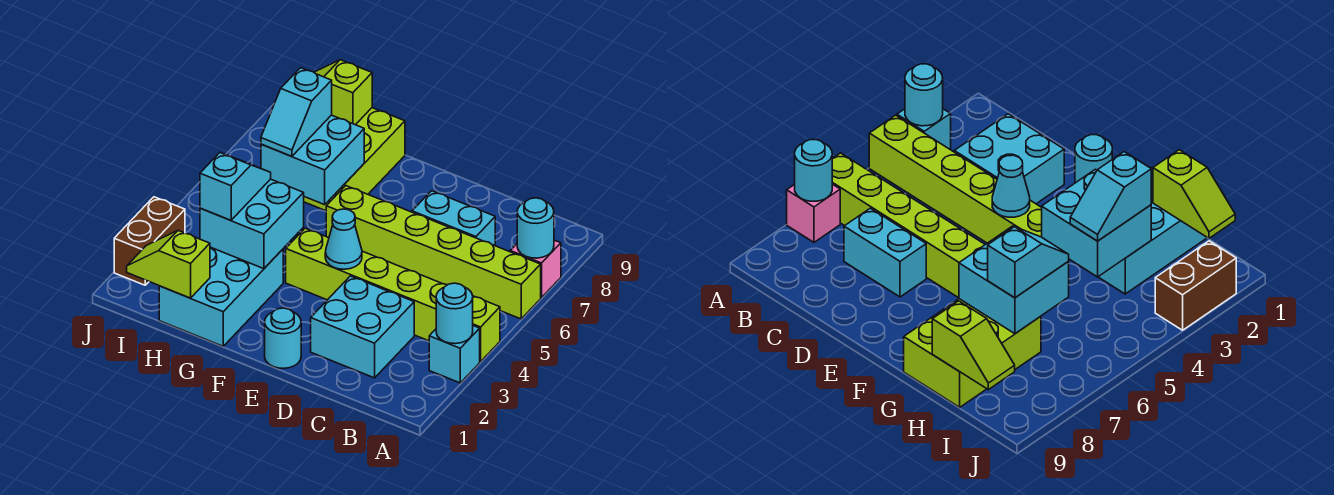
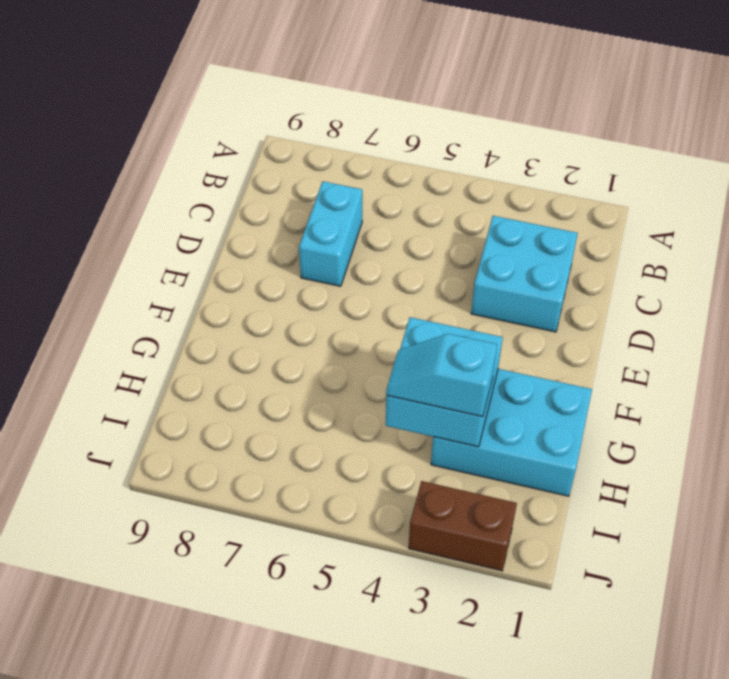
none -> cyan brick A3 level 1
none -> lime brick A4:F4 level 1
none -> lime brick A6:F6 level 1

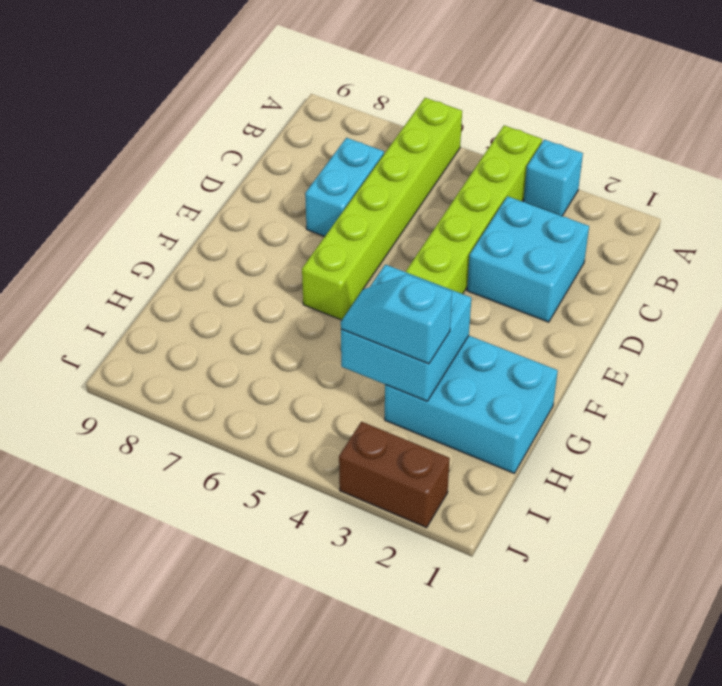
none -> pink brick A7 level 1
none -> cyan round brick E1 level 1
none -> lime brick G7:H9 level 1

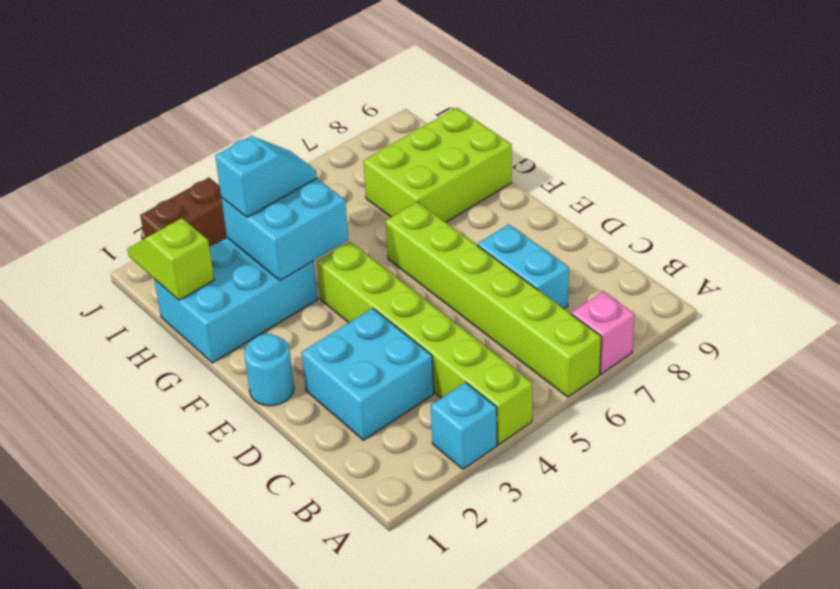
none -> cyan round brick A3 level 2
none -> cyan round brick A7 level 2
none -> cyan cone E4 level 2

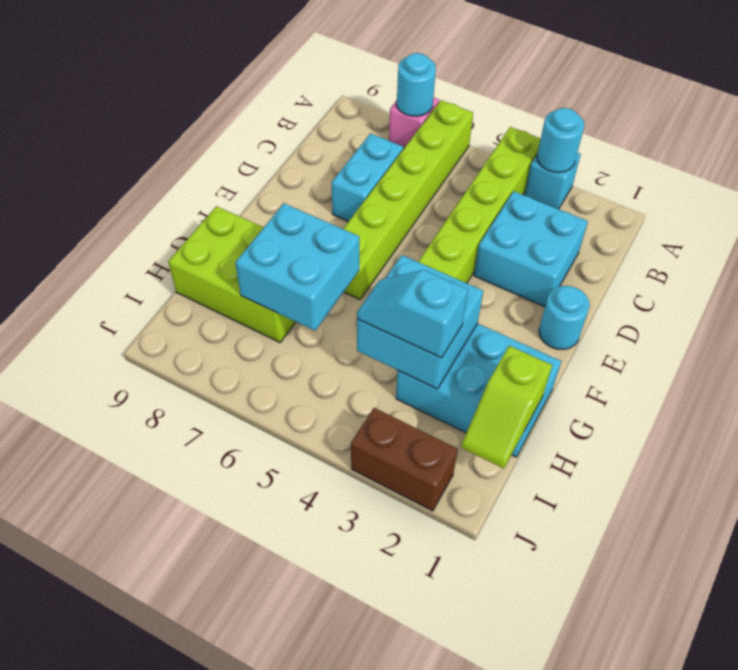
none -> cyan cone E4 level 2
none -> lime slope H9:I9 level 2 top H
none -> cyan slope H6:H7 level 3 top 7

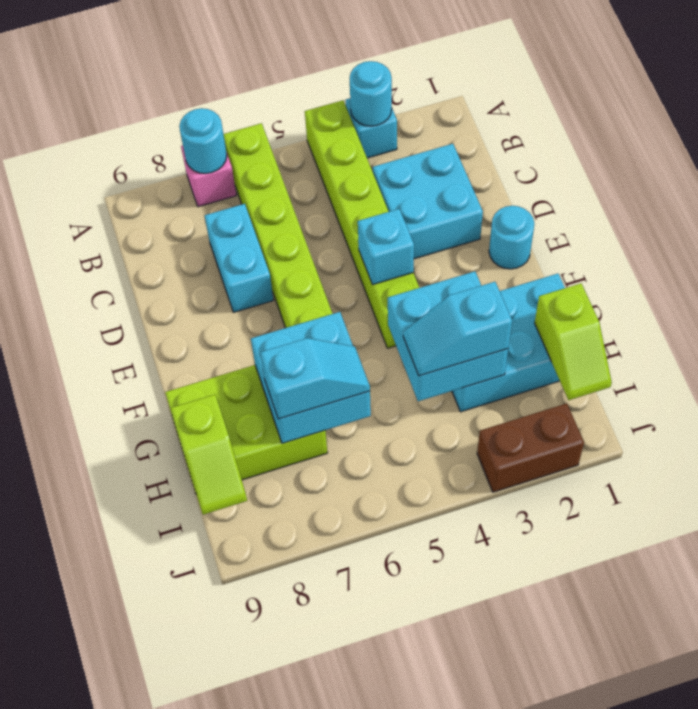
cyan brick E4 level 2 -> cyan cone E4 level 2

